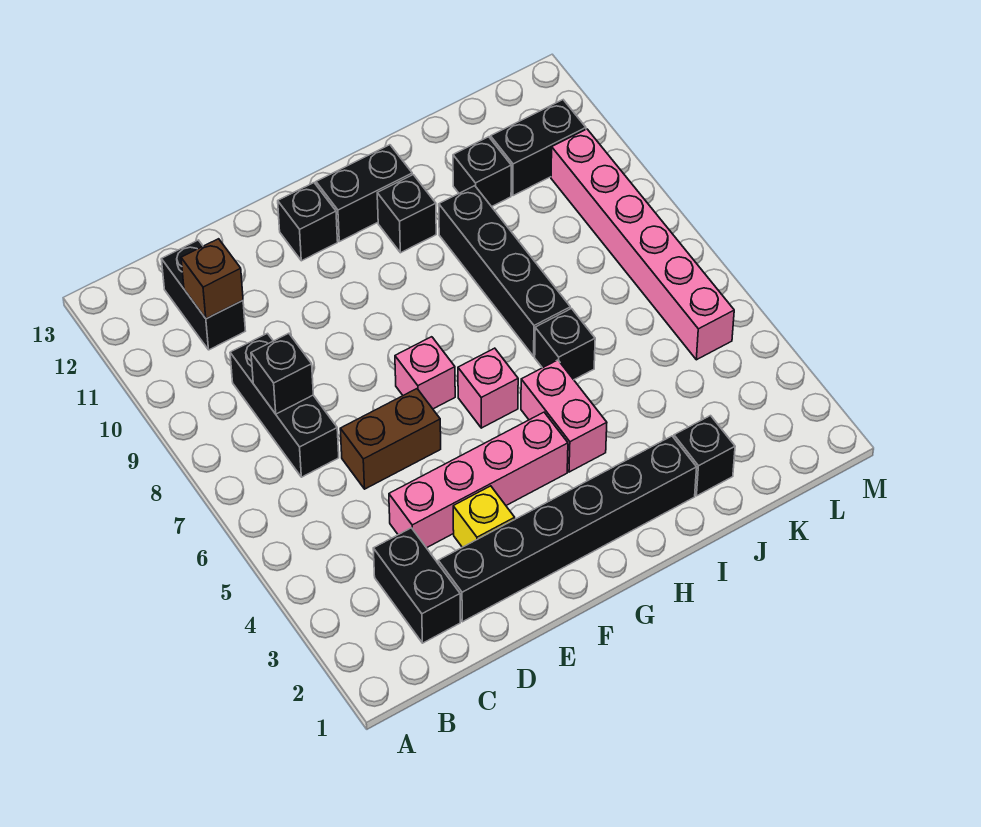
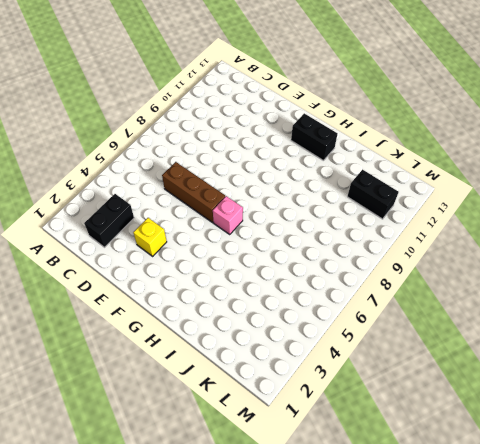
brown brick D6:F6 level 1 -> brown brick D6:E6 level 1
none -> black brick C7:C9 level 1
none -> black brick C11:C12 level 1
none -> black brick D2:I2 level 1

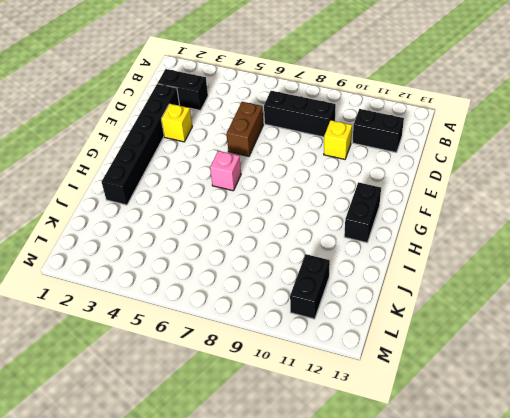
yellow brick D10 level 1 -> none
none -> pink brick D4:G4 level 1
none -> pink brick F7 level 1
none -> black brick F12 level 1

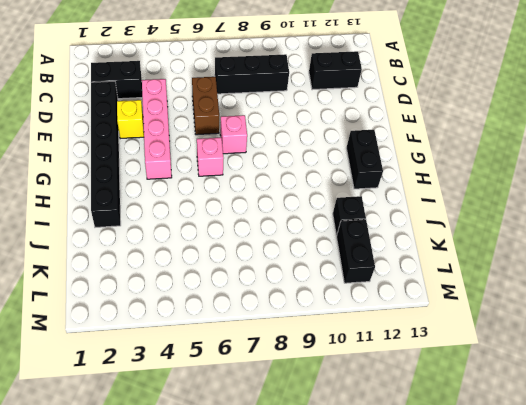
none -> black brick F12 level 1
none -> pink brick H4:H5 level 1
none -> black brick H11 level 1

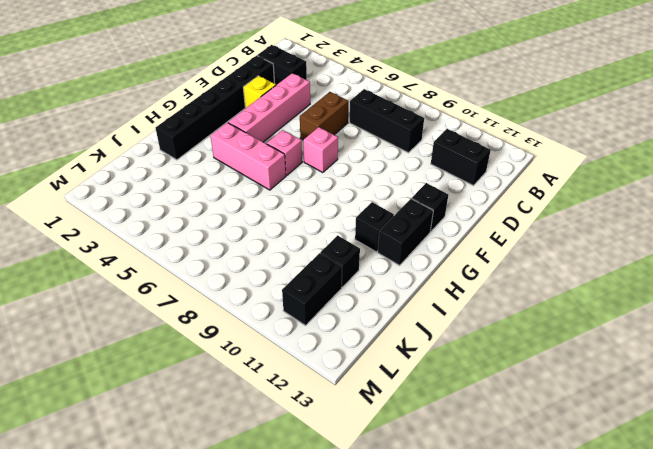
pink brick H4:H6 level 1 -> pink brick H4:H5 level 1
none -> black brick I6 level 1
none -> black brick I7:I10 level 1
none -> black brick J2 level 1

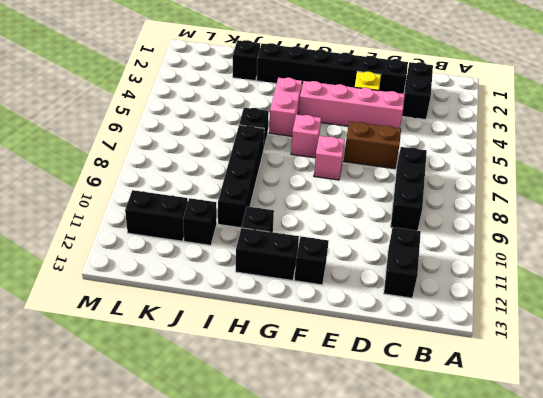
none -> pink brick L5:L10 level 1
none -> black brick C8 level 2
none -> brown brick C11 level 2

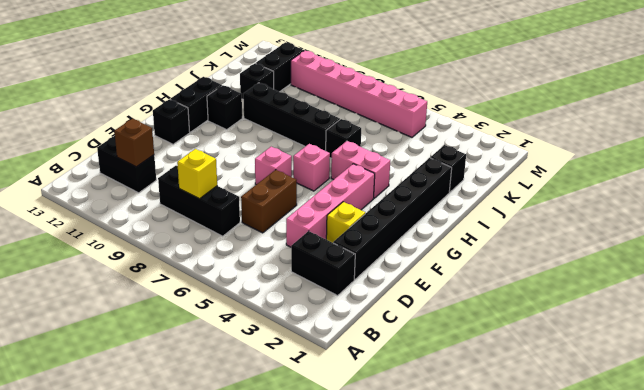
yellow brick C8 level 2 -> black brick C8 level 2

